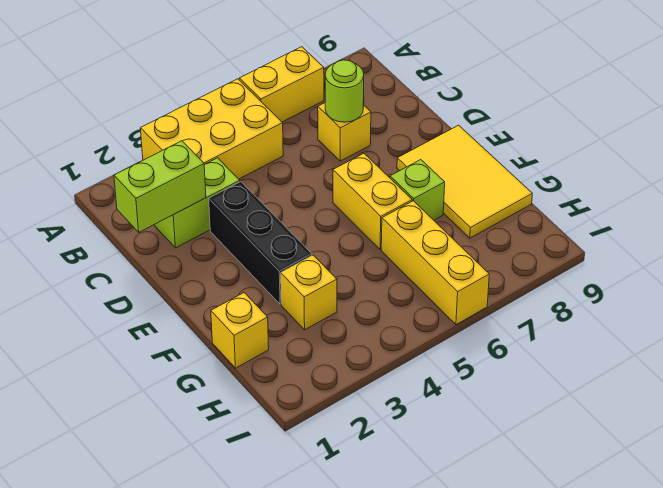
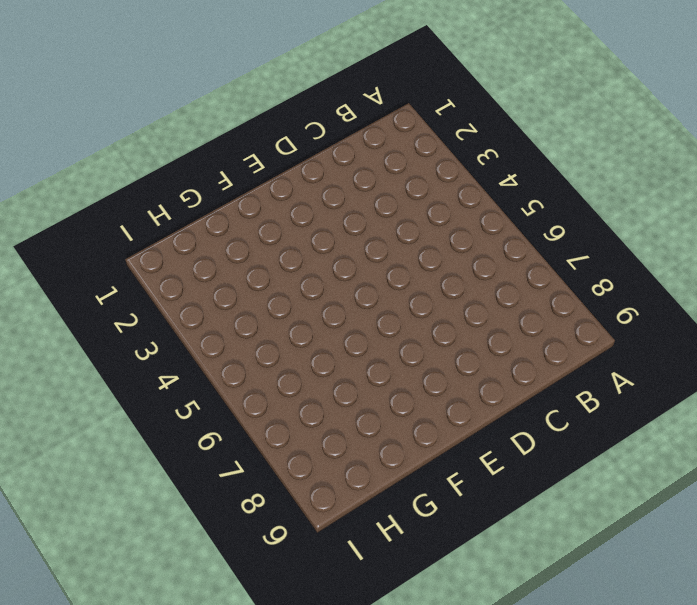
none -> yellow brick A3:B5 level 1
none -> yellow brick A6:A7 level 1
none -> lime brick C2:C3 level 1

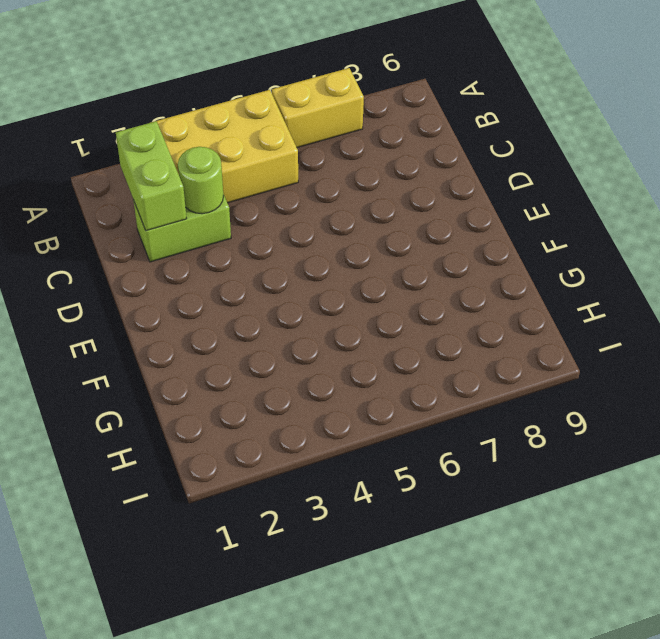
lime brick B2:C2 level 2 -> lime brick C1:C2 level 2
lime round brick C3 level 2 -> lime round brick C7 level 2
none -> yellow brick C7 level 1
none -> black brick D3:F3 level 1
none -> yellow brick E6:F6 level 1

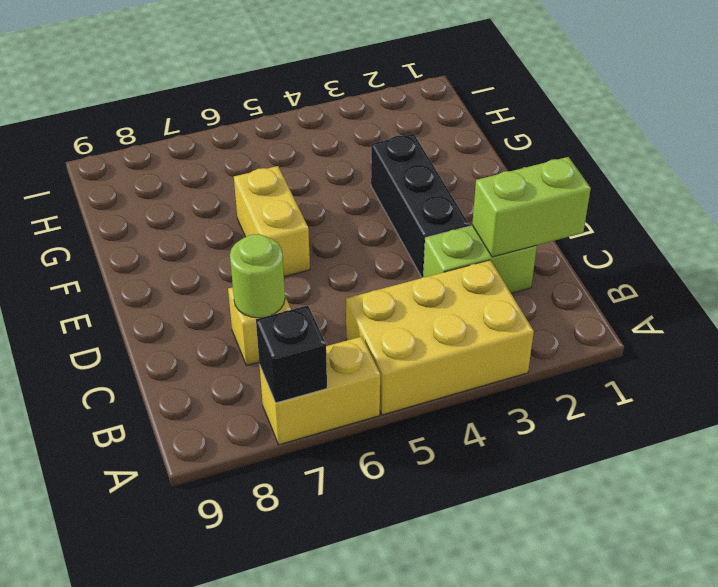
black brick A7 level 2 -> none
none -> yellow tile E8:G9 level 1
none -> lime brick F7 level 1
none -> yellow brick G1 level 1

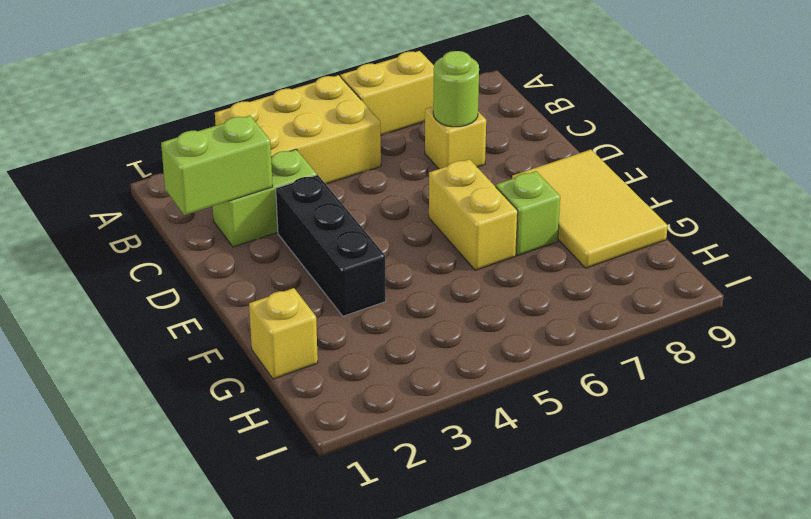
none -> yellow brick G3 level 1
none -> yellow brick G6:I6 level 1

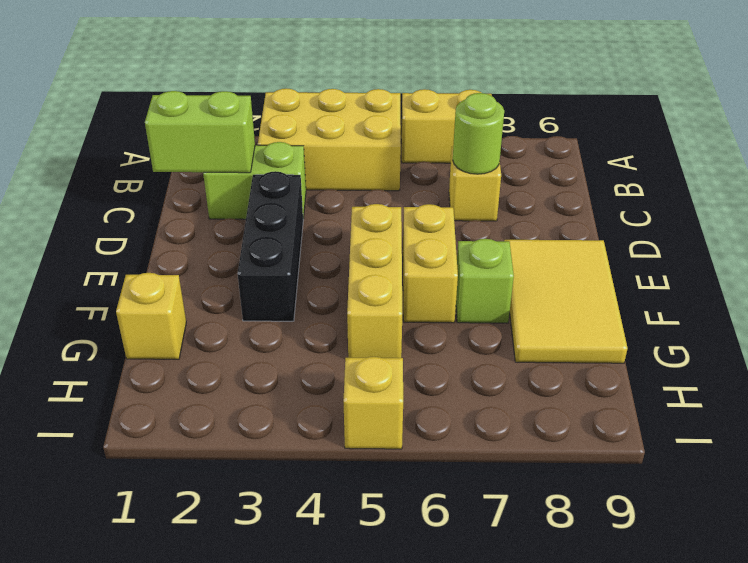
yellow brick E5:G5 level 1 -> yellow brick G6:I6 level 1
yellow brick I5 level 1 -> yellow brick G3 level 1

